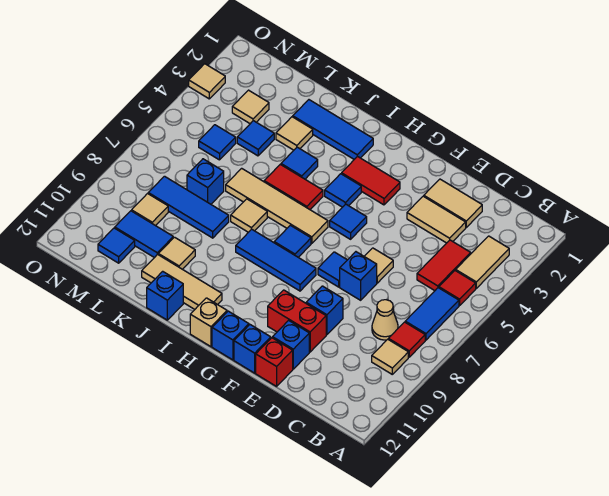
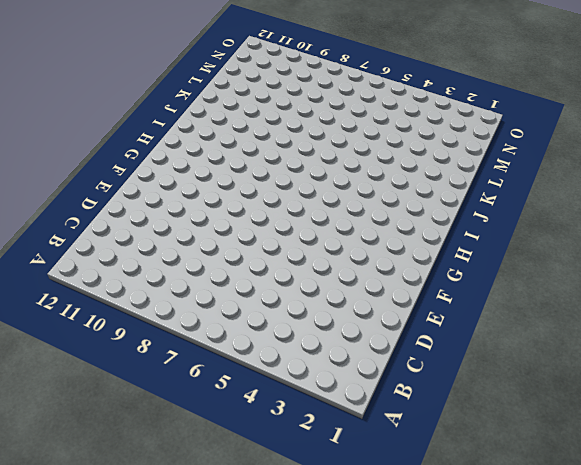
none -> tan tile B3:B4 level 1
none -> red tile B5 level 1
none -> blue tile B6:B7 level 1
none -> red tile B8 level 1

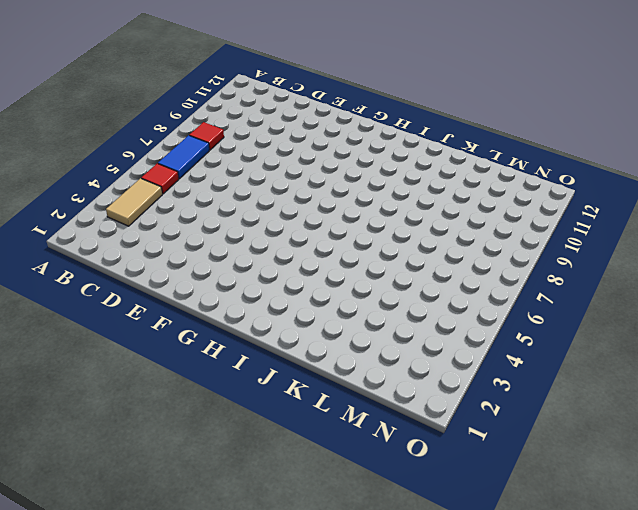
none -> tan tile B9 level 1
none -> red tile C4:C5 level 1
none -> tan cone C8 level 1
none -> tan tile D2:E2 level 1

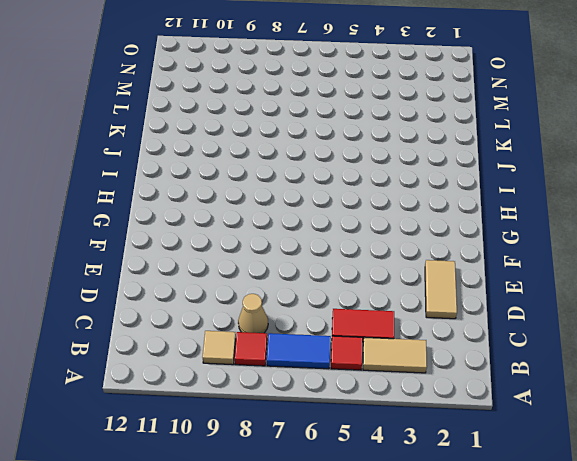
none -> tan tile D3:E3 level 1
none -> tan tile E6 level 1
none -> blue brick E7 level 1
none -> blue brick E9 level 1

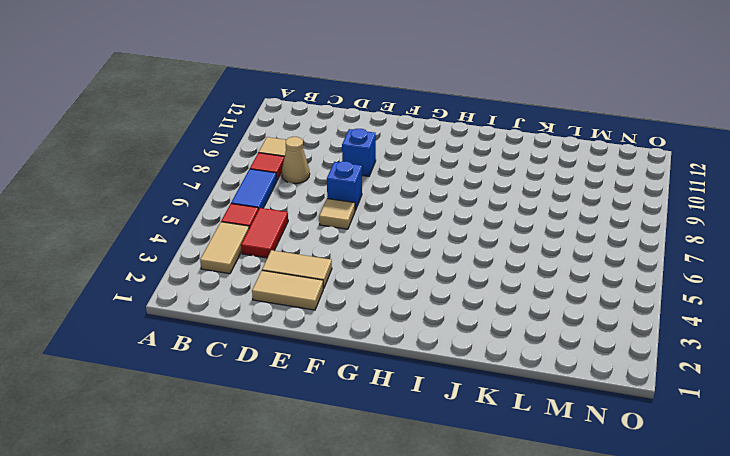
none -> red brick E10:F10 level 1
none -> blue brick E11 level 1
none -> red brick E12 level 1
none -> blue tile F7 level 1

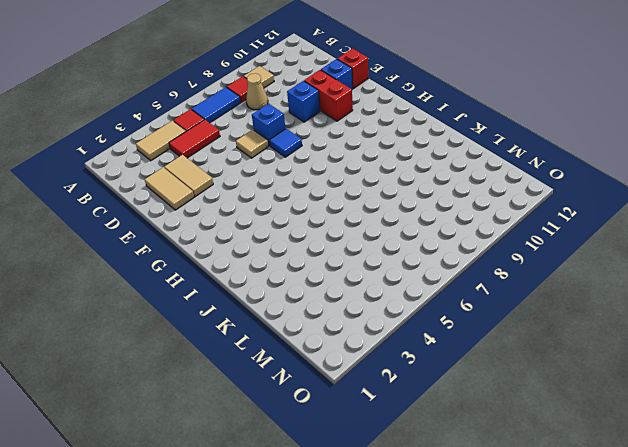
none -> blue brick F12 level 1
none -> red tile G3:H3 level 1
none -> blue tile G5 level 1
none -> blue tile G8:I8 level 1

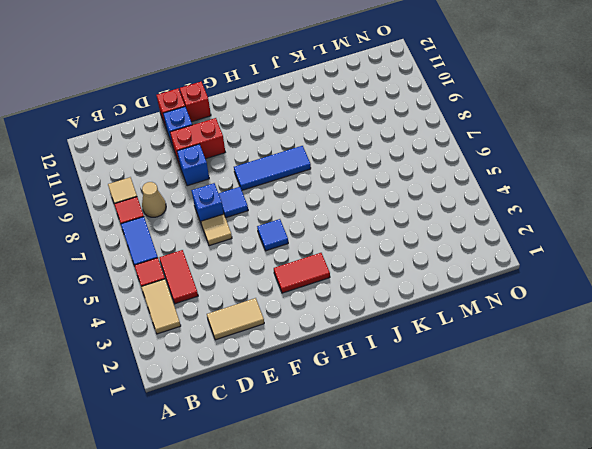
red brick F12 level 1 -> blue brick F12 level 1
none -> tan tile D3:E3 level 1
none -> blue brick G12 level 1
none -> blue tile H4 level 1
none -> tan tile H6:K6 level 1

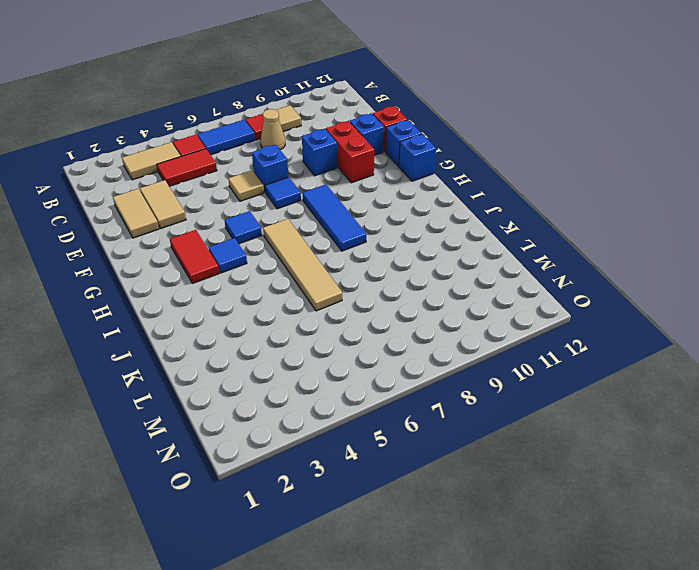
none -> blue tile H7 level 1
none -> tan brick H12 level 1
none -> blue tile I2:K2 level 1
none -> red tile I5:J5 level 1

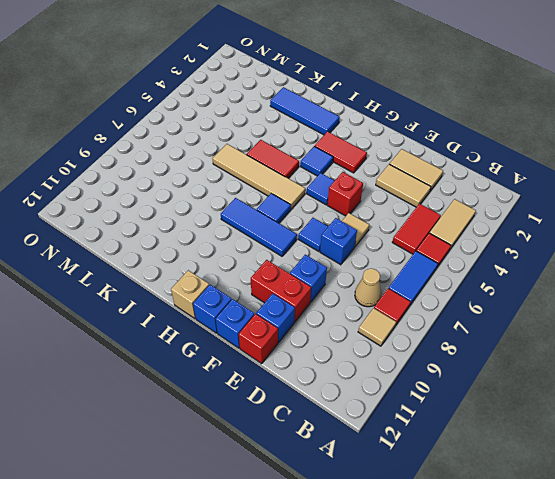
red brick F5 level 1 -> none
none -> tan tile I11:K11 level 1
none -> blue tile J4 level 1
none -> tan tile J7 level 1
none -> blue brick J12 level 1

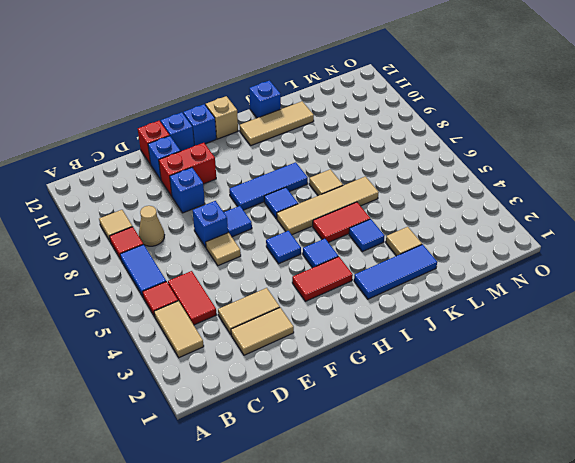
none -> blue tile K8:M8 level 1
none -> tan tile K10 level 1
none -> blue tile L4 level 1
none -> blue brick L7 level 1

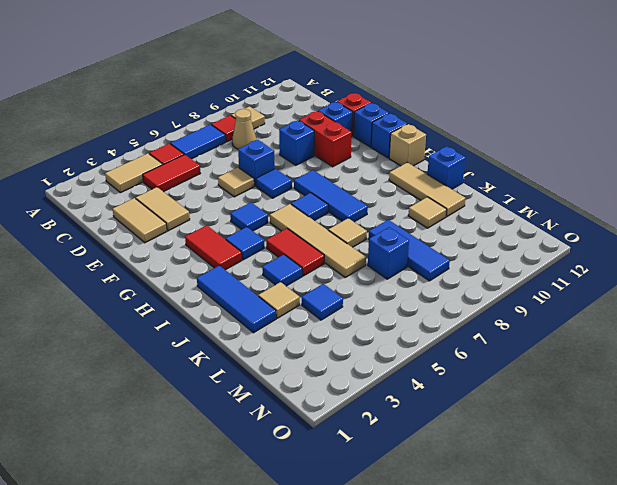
none -> blue tile L10:M10 level 1
none -> tan tile M3 level 1
none -> blue tile M5 level 1
none -> tan tile M9 level 1

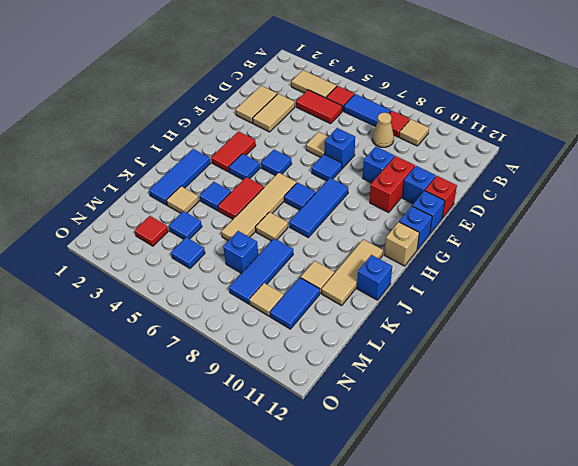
red tile M3 level 1 -> tan tile M3 level 1
none -> blue tile M11 level 1
none -> tan tile O3 level 1

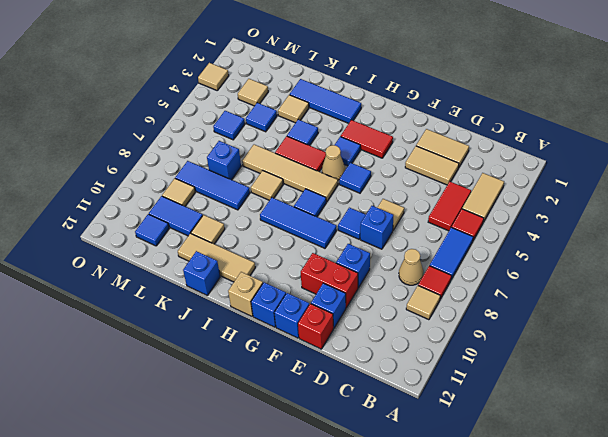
tan cone H5 level 1 -> none

